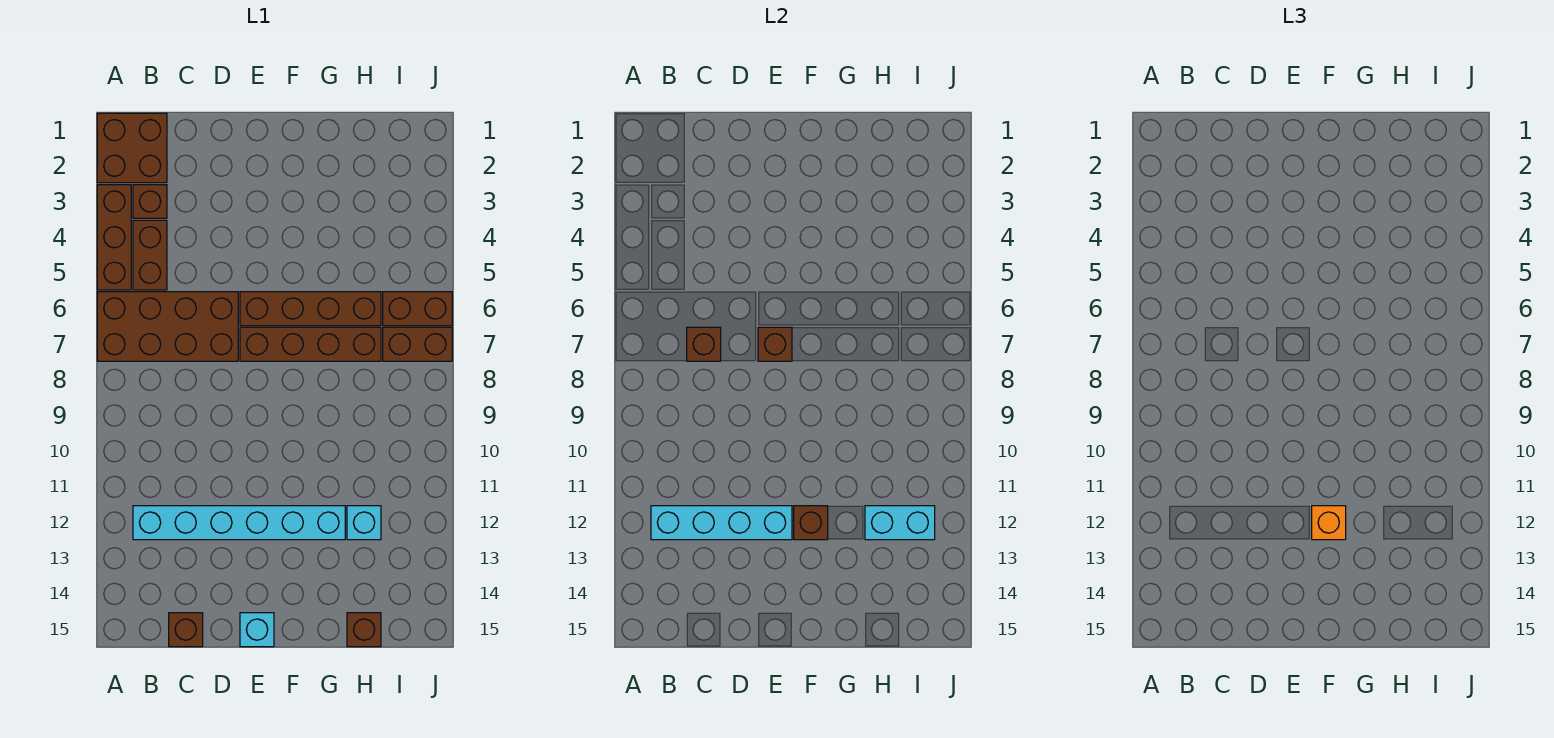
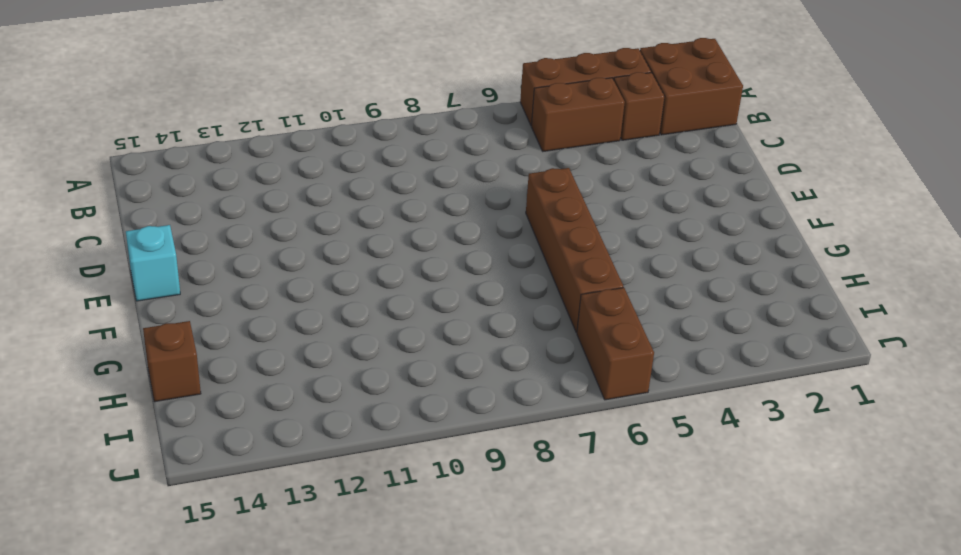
none -> brown brick A6:D7 level 1
none -> cyan brick B12:G12 level 1
none -> brown brick C15 level 1

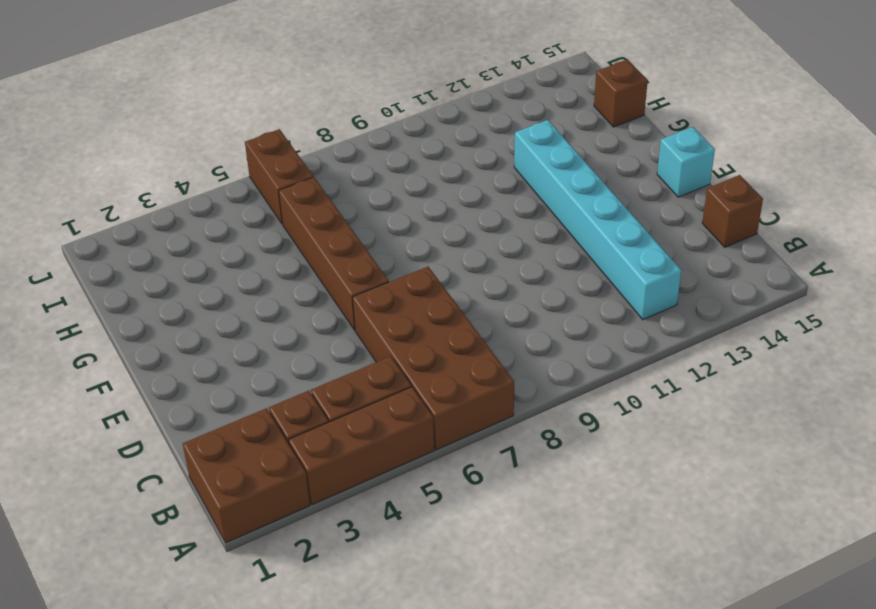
none -> brown brick E7:H7 level 1
none -> cyan brick H12 level 1
none -> brown brick I7:J7 level 1

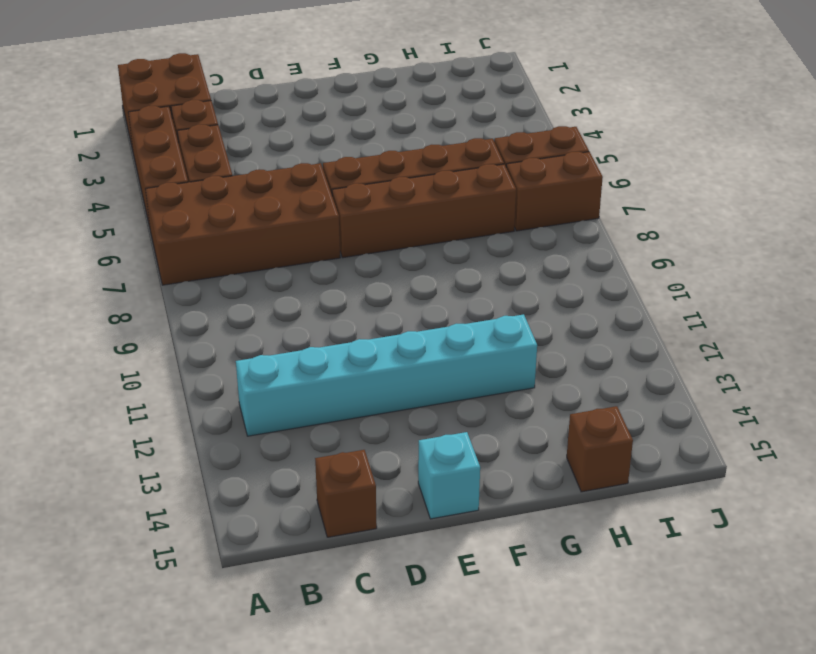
none -> cyan brick H12 level 1
none -> cyan brick B12:E12 level 2
none -> brown brick C7 level 2

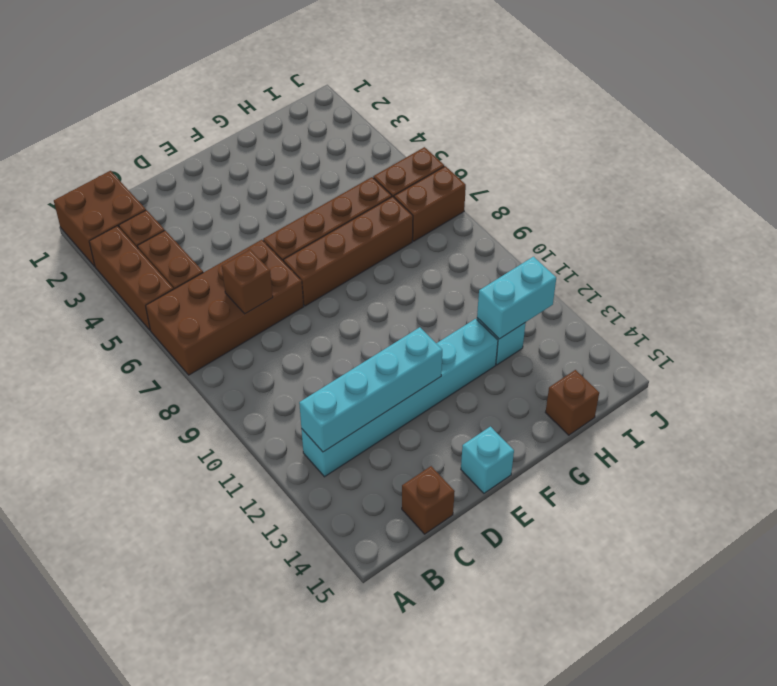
none -> brown brick E7 level 2
none -> brown brick F12 level 2
none -> orange brick F12 level 3

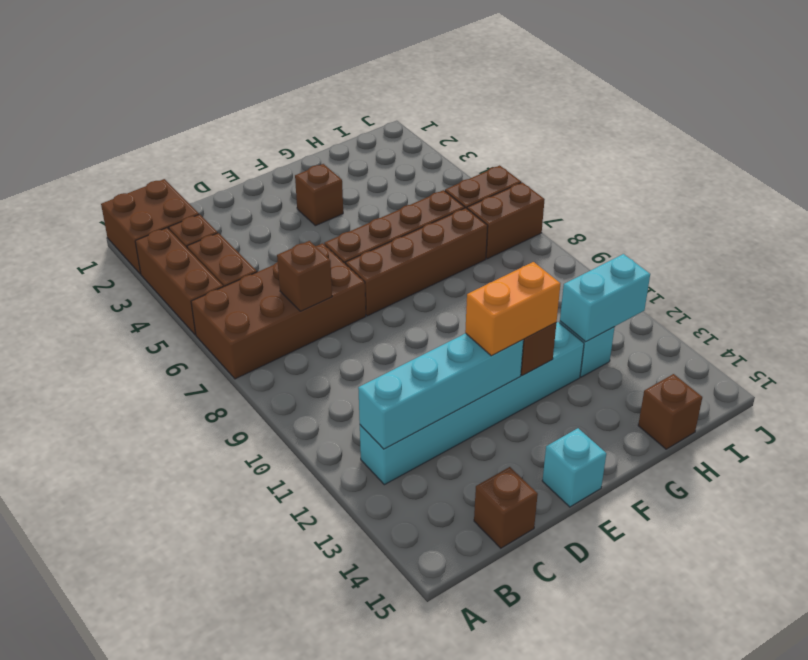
orange brick E12:F12 level 3 -> orange brick F12 level 3
brown brick F3 level 1 -> brown brick E7 level 2

